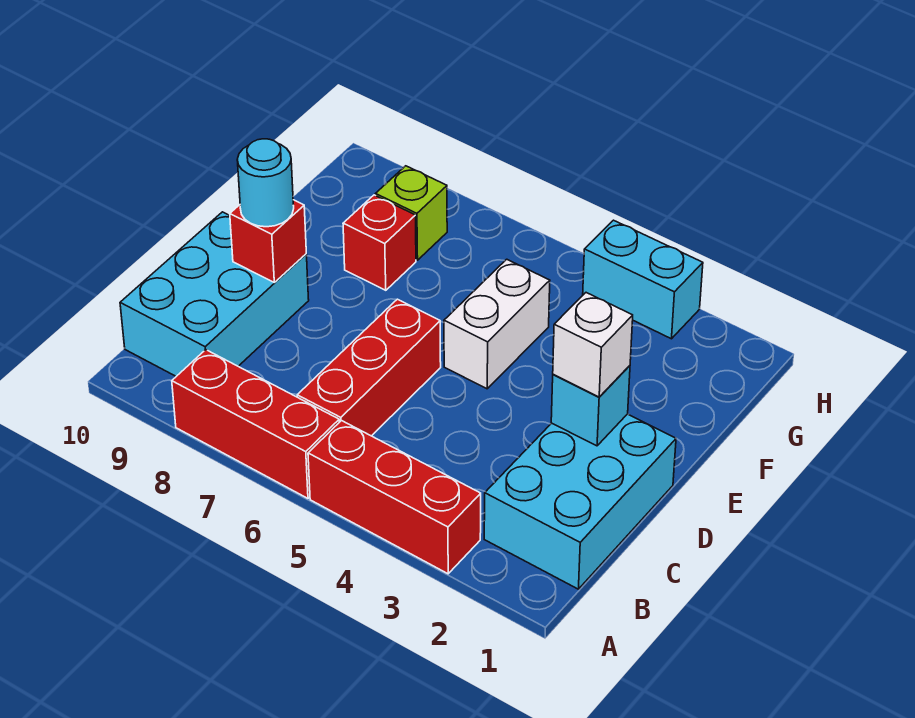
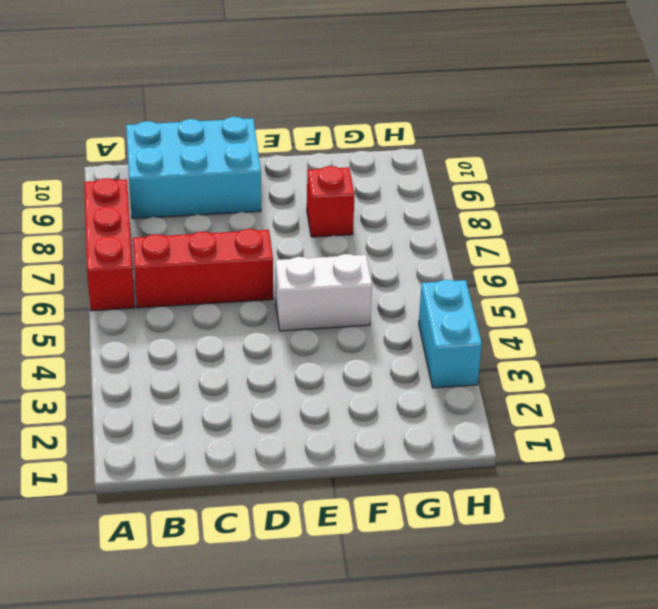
none -> red brick A3:A5 level 1
none -> cyan brick B1:D2 level 1
none -> lime brick G8 level 1

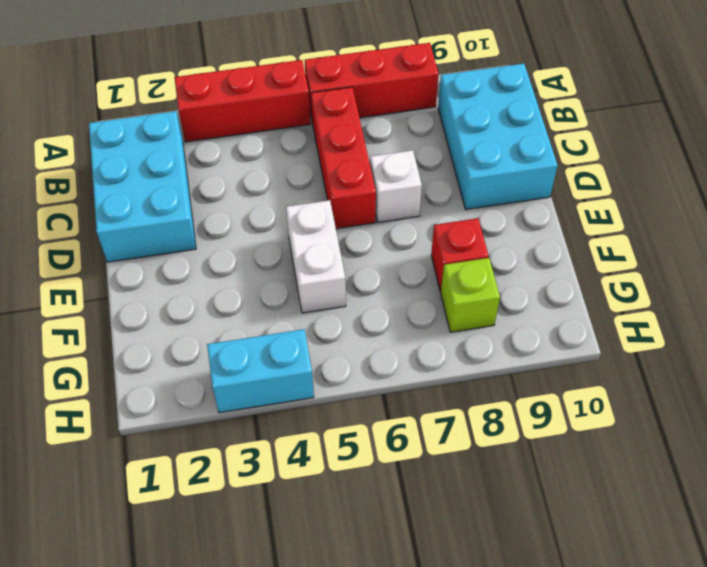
white brick D7 level 1 -> white brick D2 level 3
none -> cyan brick D2 level 2
none -> red brick D9 level 2
none -> cyan round brick D9 level 3

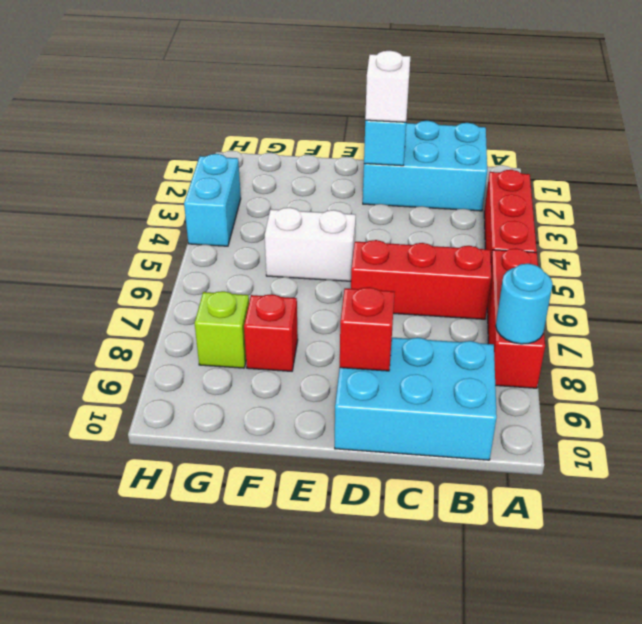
cyan round brick A8 level 2 -> cyan round brick D9 level 3

